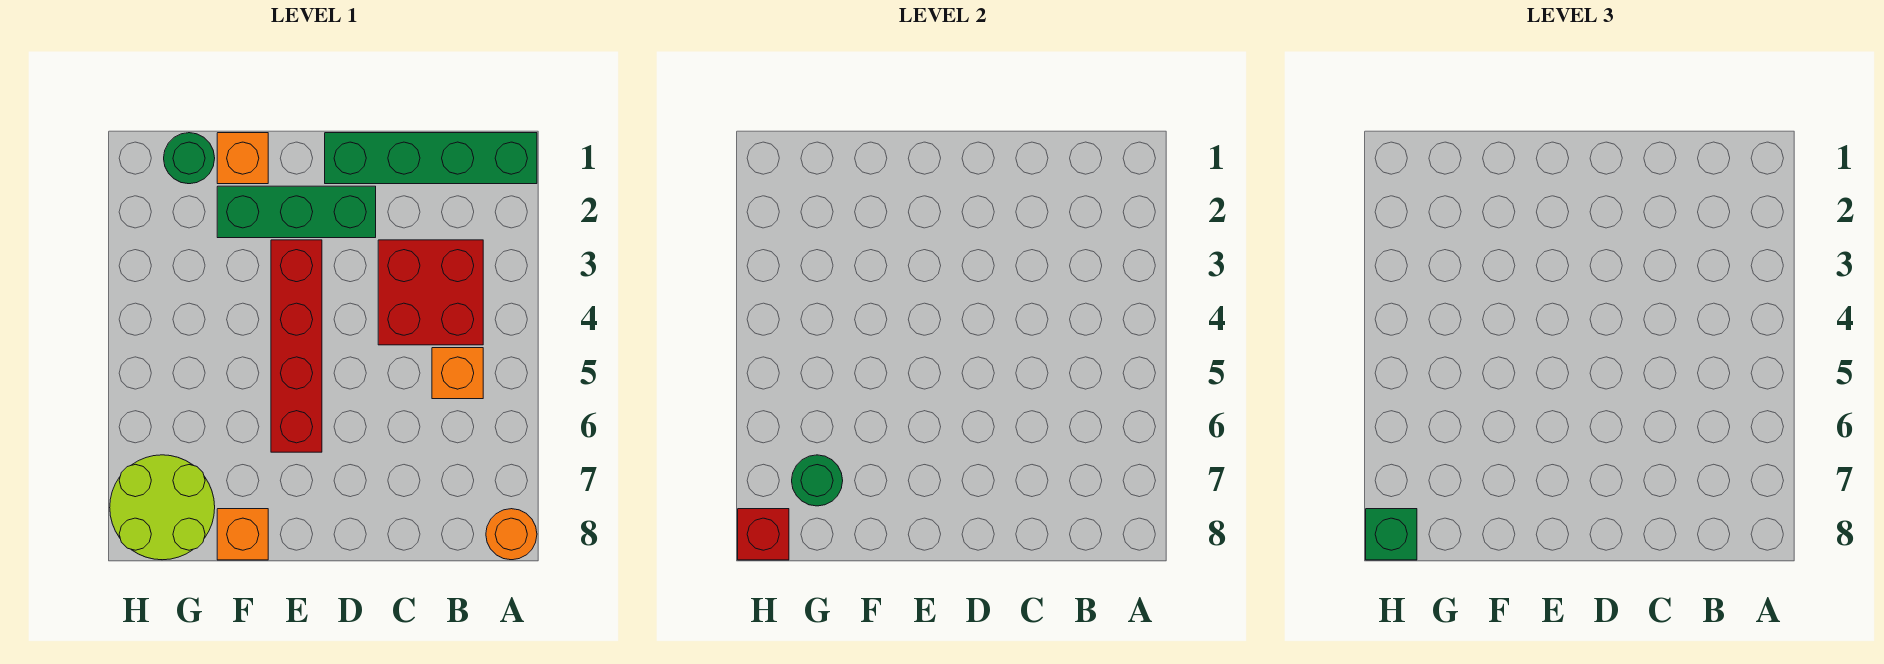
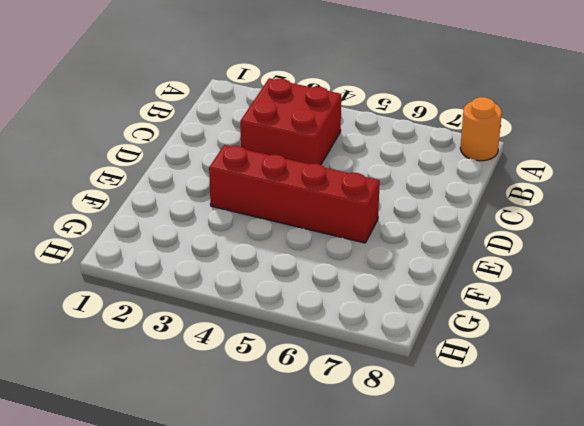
none -> green brick A1:D1 level 1
none -> orange brick B5 level 1
none -> green brick D2:F2 level 1

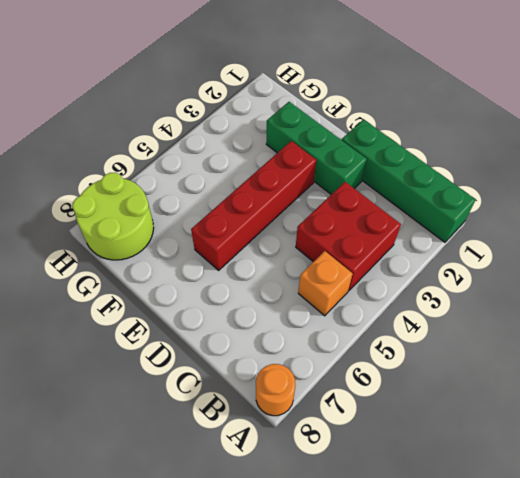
none -> orange brick F1 level 1
none -> orange brick F8 level 1
none -> green round brick G1 level 1

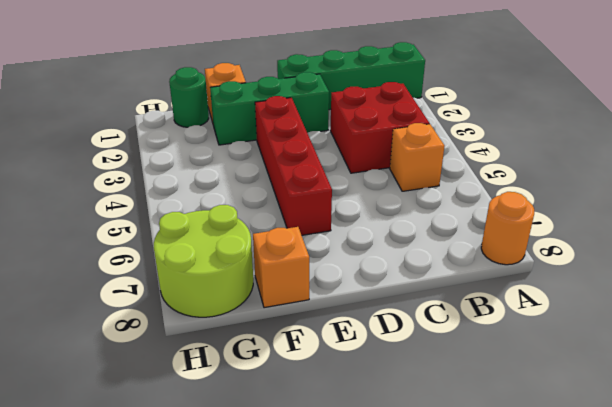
none -> green round brick G7 level 2
none -> red brick H8 level 2
none -> green brick H8 level 3

